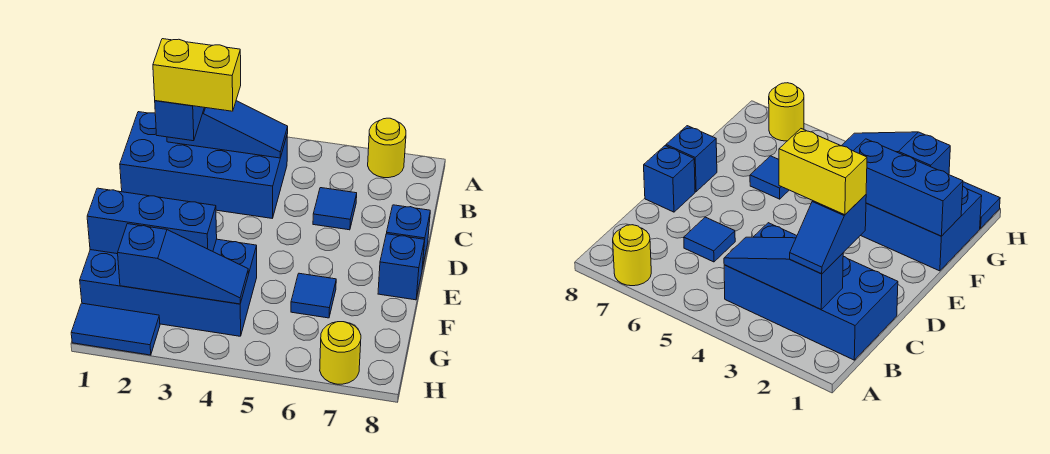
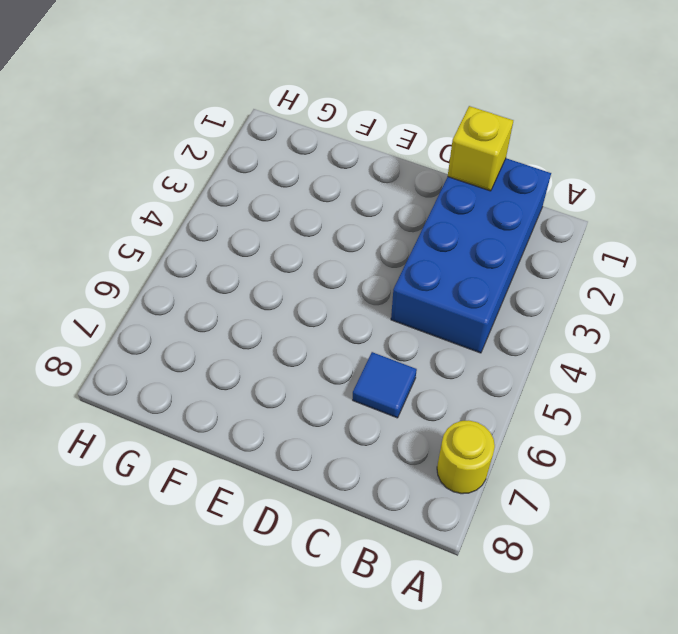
yellow brick C1 level 2 -> none
none -> blue brick D8 level 1
none -> blue brick E8 level 1
none -> blue brick F1:G4 level 1

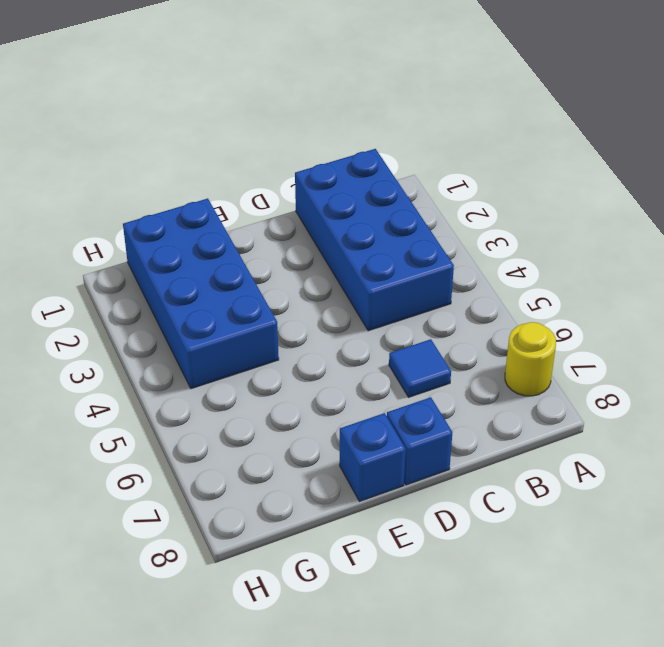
none -> blue tile F6 level 1
none -> blue tile H1:H2 level 1
none -> yellow round brick H7 level 1

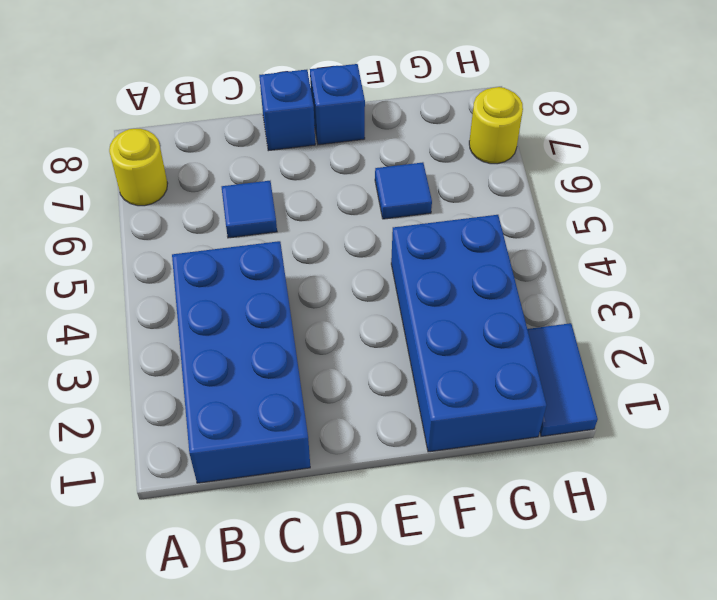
none -> blue slope B2:B4 level 2 top 2
none -> blue brick F1:F3 level 2
none -> blue slope G2:G4 level 2 top 2

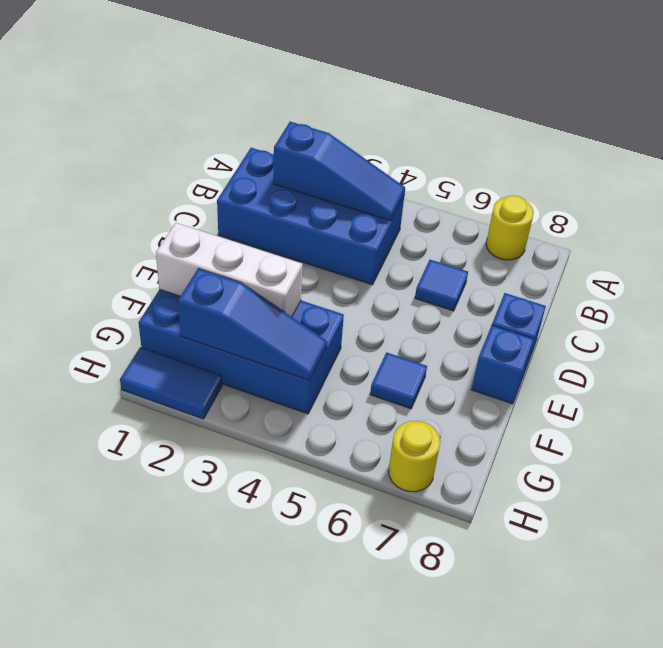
white brick F1:F3 level 2 -> blue brick F1:F3 level 2
none -> blue slope B2:C2 level 3 top C
none -> yellow brick C2:C3 level 4

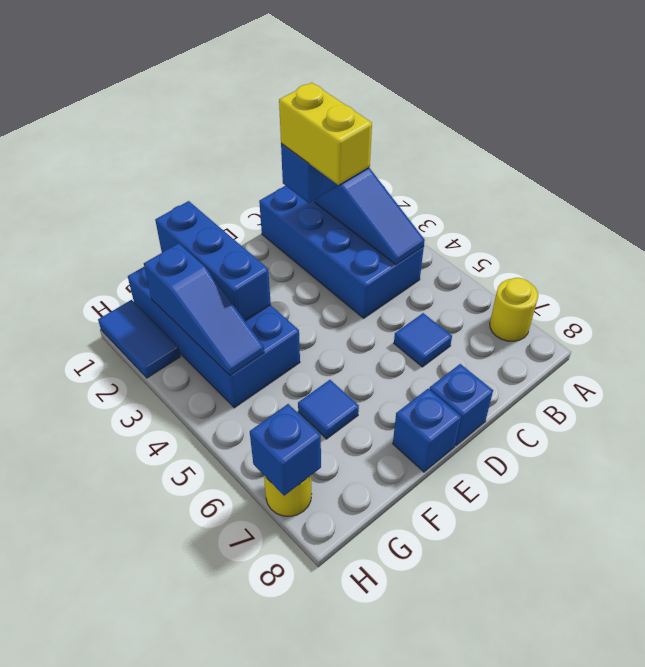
blue brick H7 level 2 -> none

